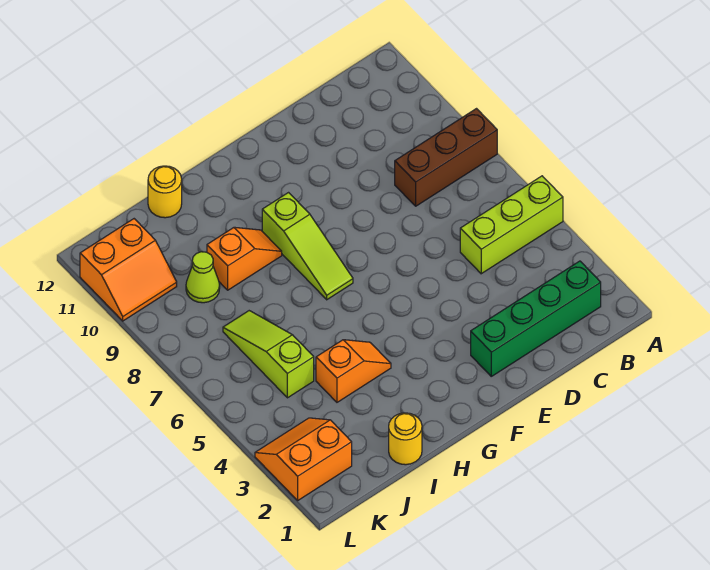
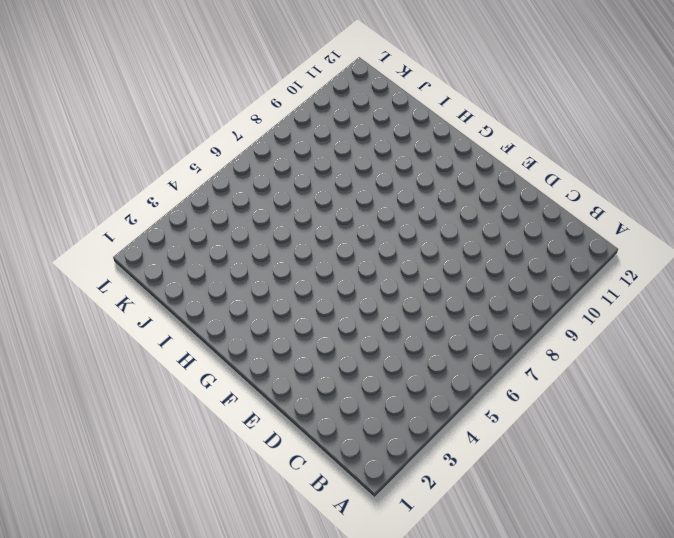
none -> lime brick A5:C5 level 1
none -> brown brick A8:C8 level 1
none -> green brick B2:E2 level 1

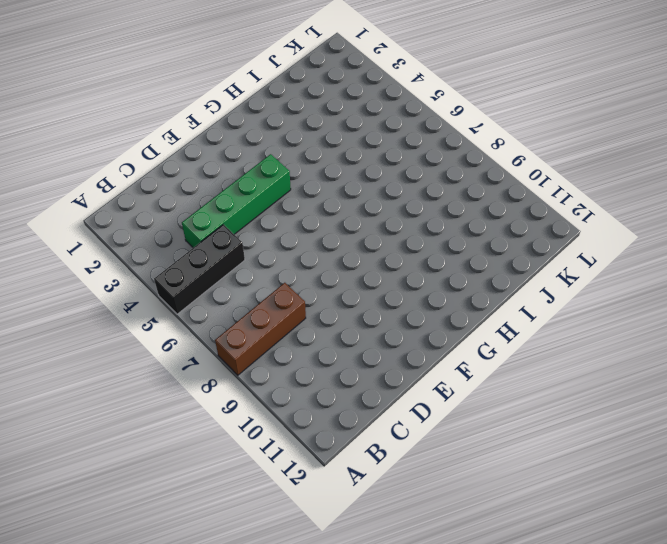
black brick A5:C5 level 1 -> lime brick A5:C5 level 1
green brick C4:F4 level 1 -> green brick B2:E2 level 1
none -> lime slope G7:G9 level 1 top 9
none -> orange slope H4:I4 level 1 top I
none -> orange slope H9:I9 level 1 top I

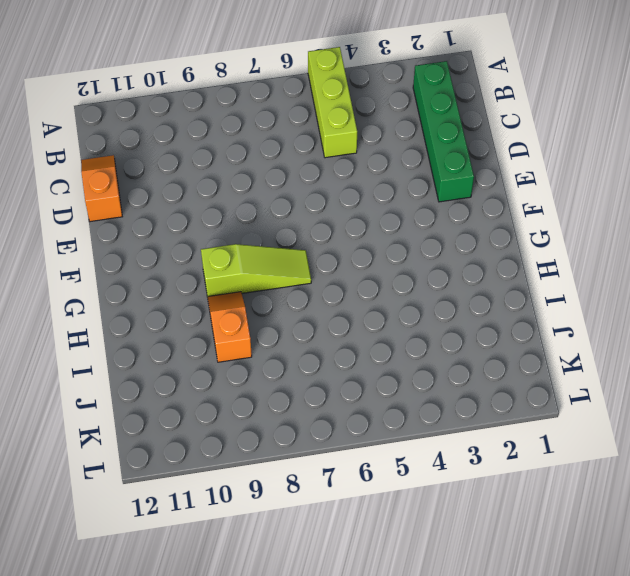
orange slope C12:D12 level 1 top D -> orange slope H4:I4 level 1 top I
none -> brown brick A8:C8 level 1
none -> yellow round brick I1 level 1
none -> yellow round brick I12 level 1

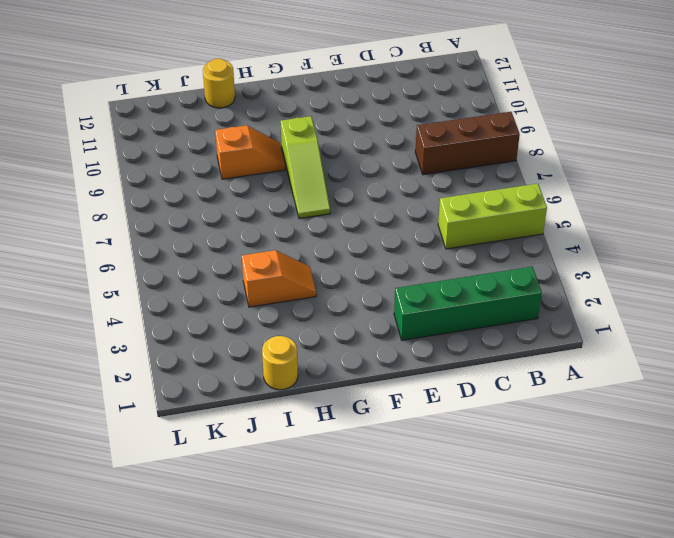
none -> lime slope J5:J7 level 1 top 5
none -> lime cone J9 level 1
none -> orange slope K2:L3 level 1 top 2

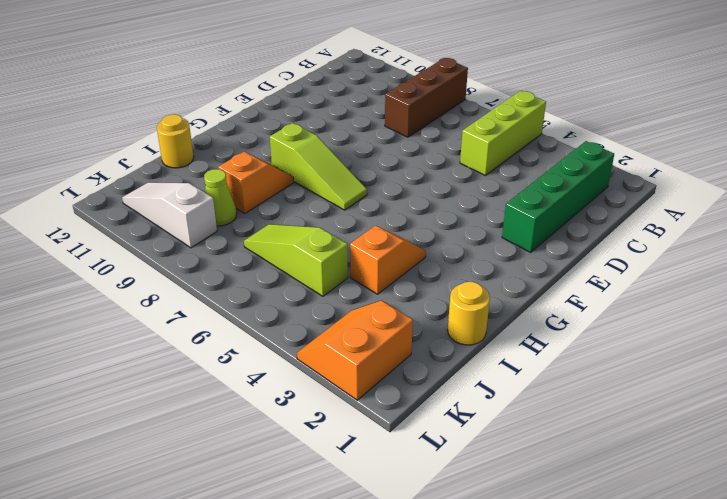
white slope K9:K11 level 1 top 9 -> orange slope K10:L11 level 1 top 11

